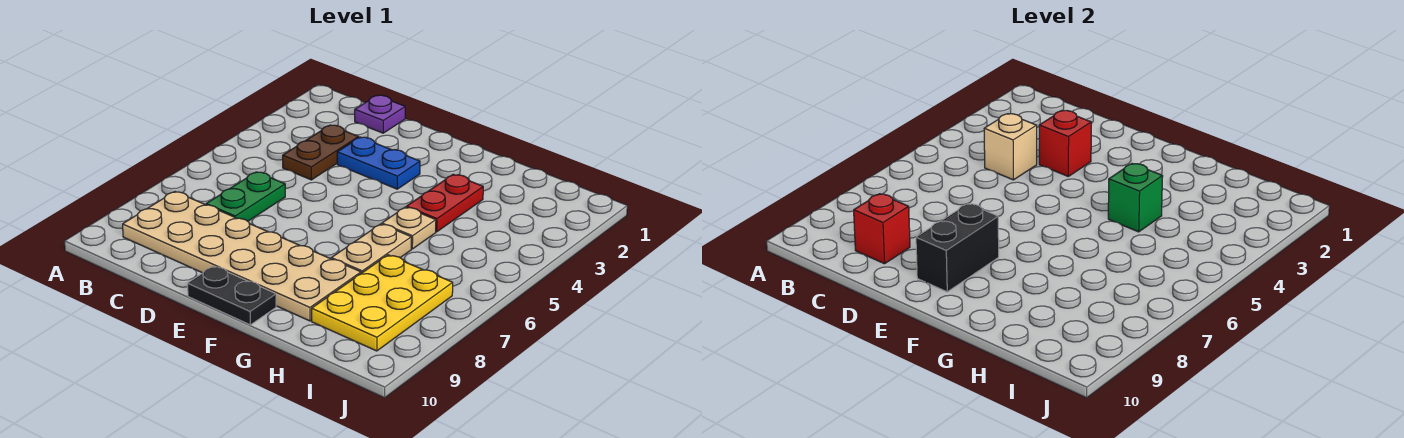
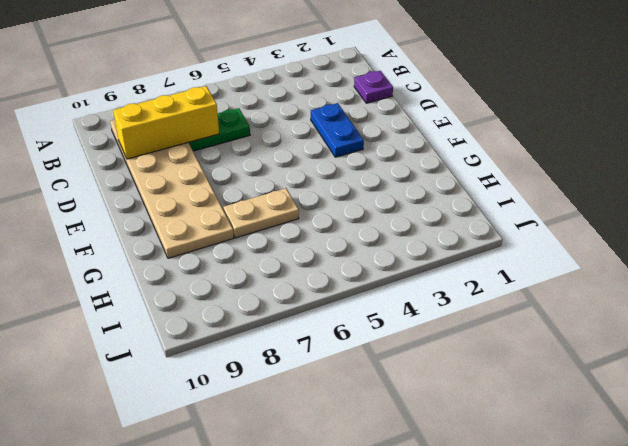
yellow brick C7:C9 level 2 -> red brick C9 level 2
none -> brown plate C3:C4 level 1
none -> black plate E10:F10 level 1
none -> red plate G3:G4 level 1

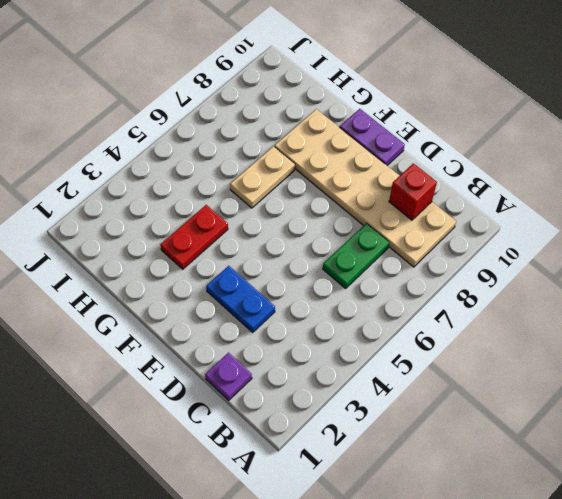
purple plate E10:F10 level 1 -> black plate E10:F10 level 1
none -> brown plate C3:C4 level 1
none -> tan plate G5 level 1
none -> yellow plate H7:I9 level 1

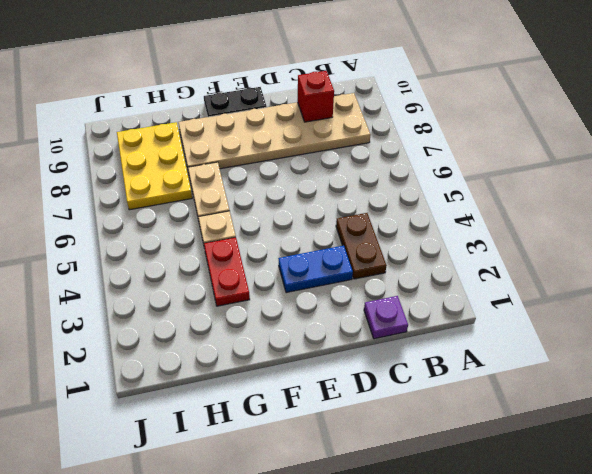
none -> green plate C6:C7 level 1
none -> tan brick C4 level 2
none -> red brick D3 level 2

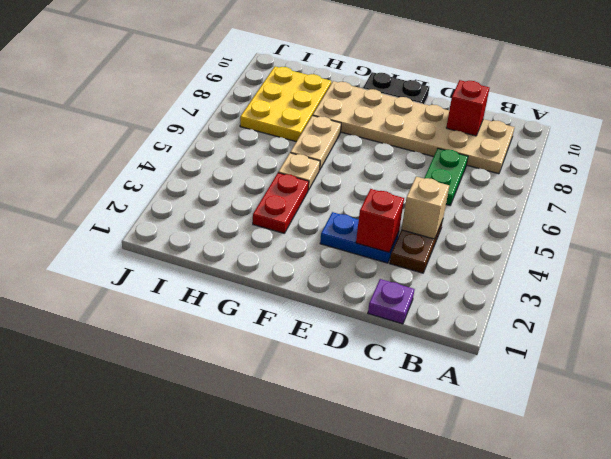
none -> black brick E8:E9 level 2
none -> green brick G4 level 2

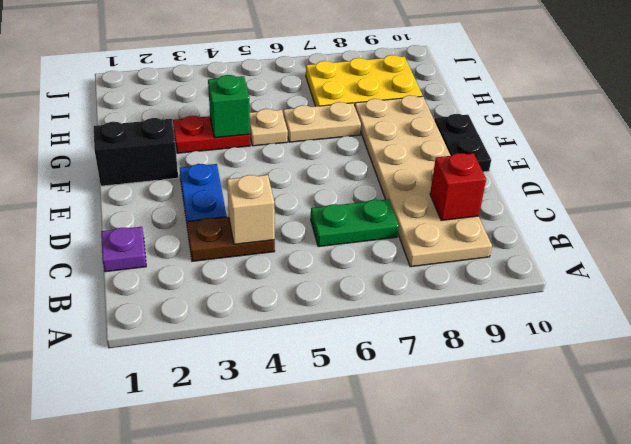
black brick F1:F2 level 1 -> black brick E8:E9 level 2
none -> red brick D3 level 2

